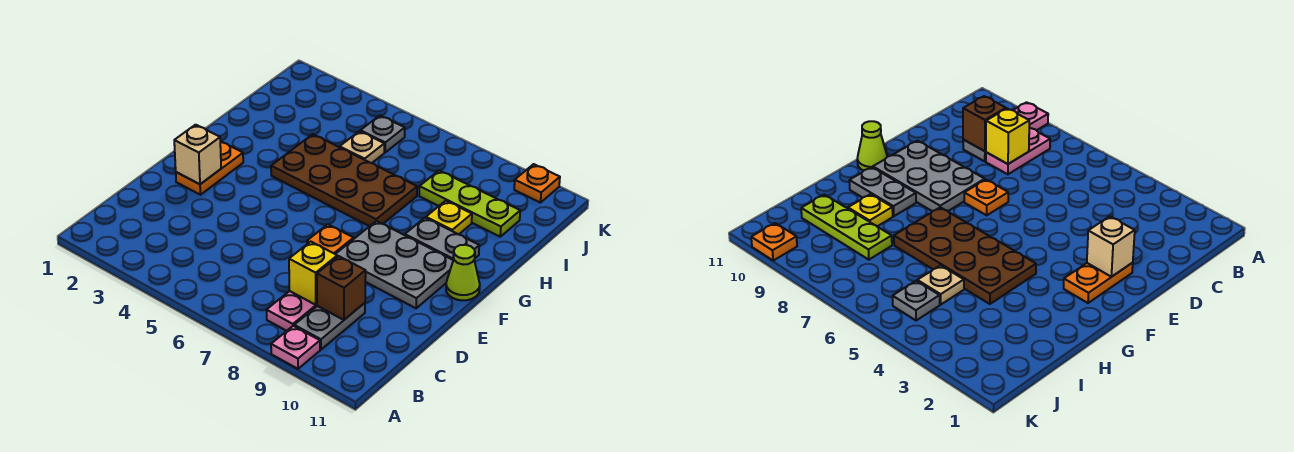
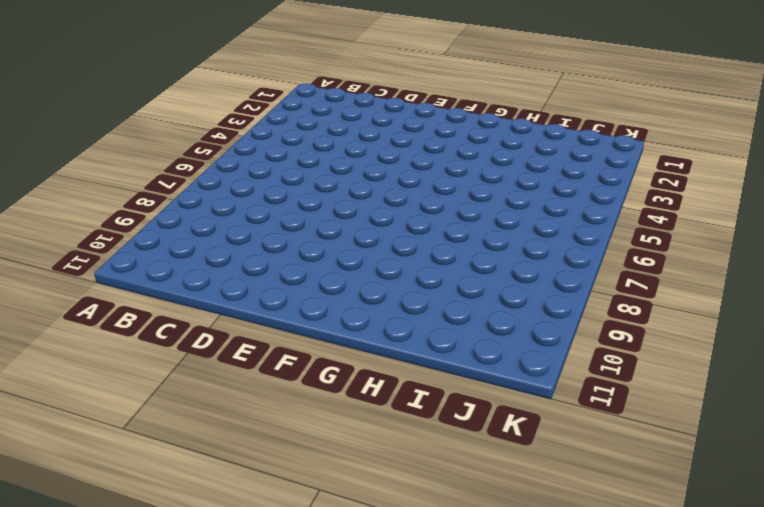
none -> pink plate A9 level 1
none -> pink plate B8:C8 level 1
none -> grey plate B9:C9 level 1

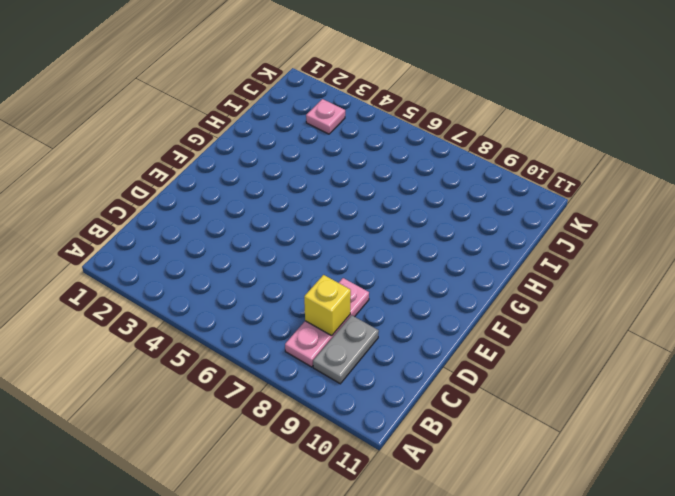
pink plate B8:D8 level 1 -> pink plate B8:C8 level 1
pink plate J3 level 1 -> pink plate A9 level 1
none -> orange plate E2:F2 level 1
none -> orange plate E7 level 1
none -> grey plate E8:F10 level 1

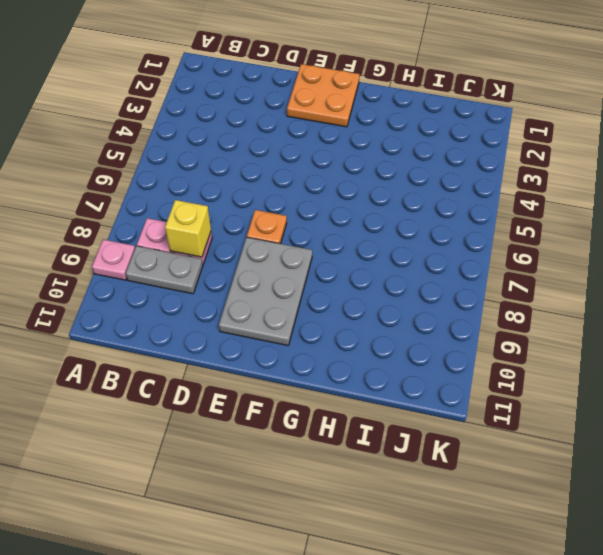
orange plate E1:F2 level 1 -> orange plate E2:F2 level 1
none -> lime cone F11 level 1
none -> brown plate G4:H7 level 1
none -> grey plate G9:G10 level 1

